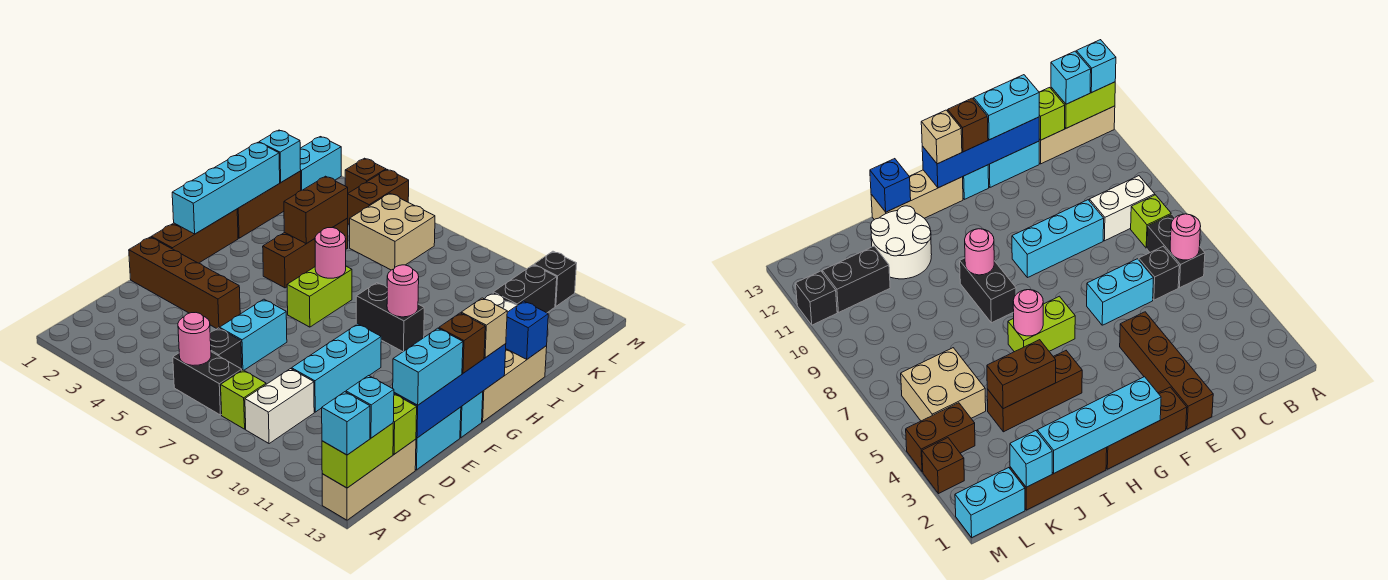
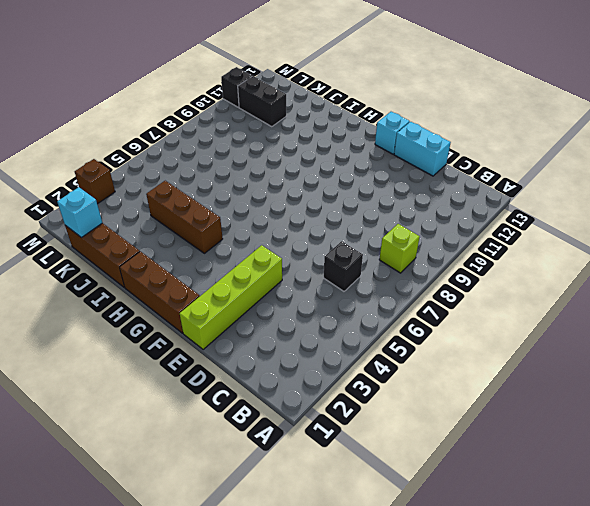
lime brick E1:E4 level 1 -> brown brick E1:E4 level 1
none -> tan brick A13:C13 level 1
none -> black brick B6:B7 level 1
none -> white brick B9:C9 level 1
none -> cyan brick D6:E6 level 1

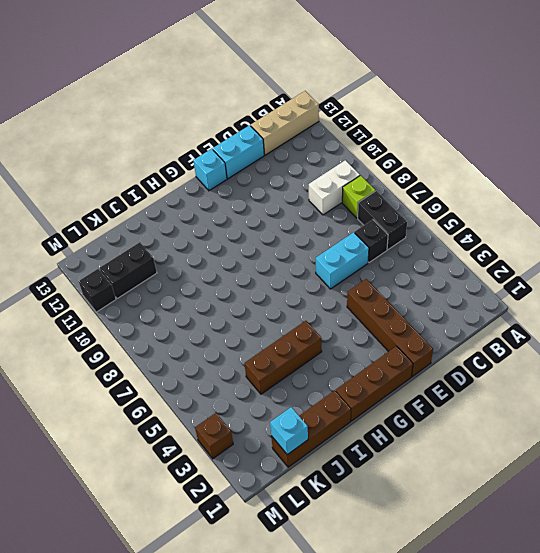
none -> cyan brick D9:F9 level 1
none -> lime brick G6:H6 level 1
none -> tan brick G13:I13 level 1
none -> black brick H8:H9 level 1

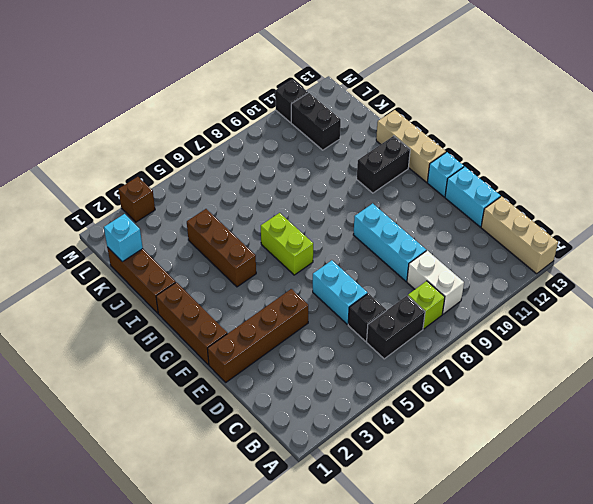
black brick H11:H12 level 1 -> black brick H8:H9 level 1
none -> white round brick I11:J12 level 1
none -> tan brick K5:L6 level 1
none -> cyan brick L1:M1 level 1
none -> brown brick L4:M4 level 1

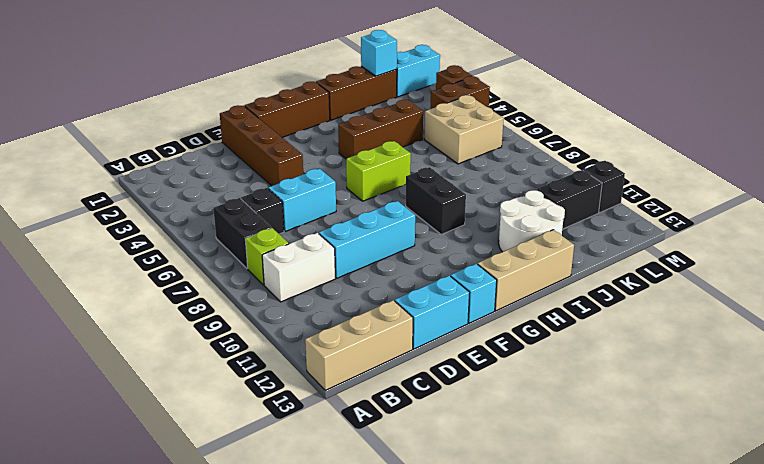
none -> lime brick A13:B13 level 2
none -> pink round brick B6 level 2
none -> lime brick C13 level 2
none -> blue brick D13:G13 level 2

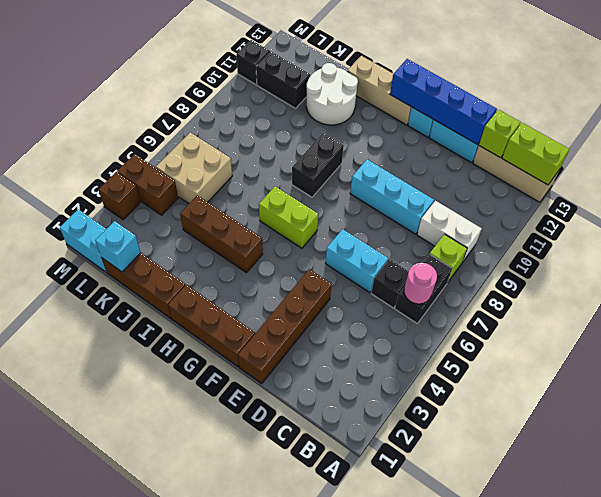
none -> cyan brick G1:J1 level 2
none -> pink round brick H6 level 2
none -> pink round brick H9 level 2
none -> brown brick I4:J4 level 2

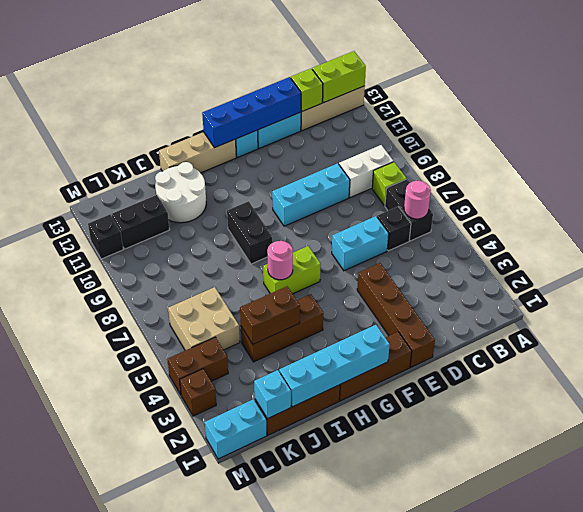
none -> pink round brick H9 level 2
none -> blue brick I13 level 2
none -> cyan brick A13 level 3
none -> cyan brick B13 level 3

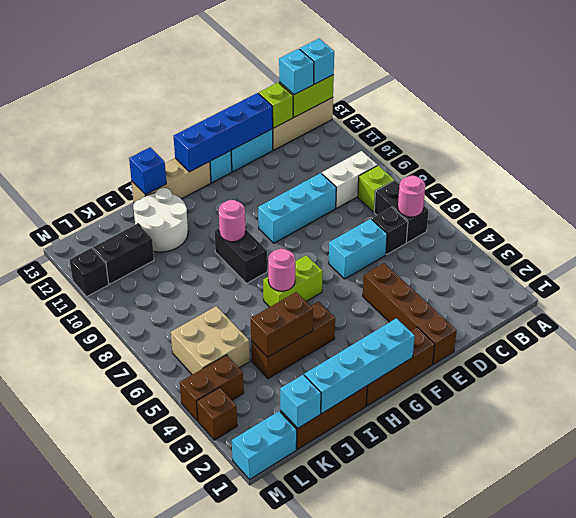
none -> cyan brick D13:E13 level 3
none -> brown brick F13 level 3
none -> tan brick G13 level 3

